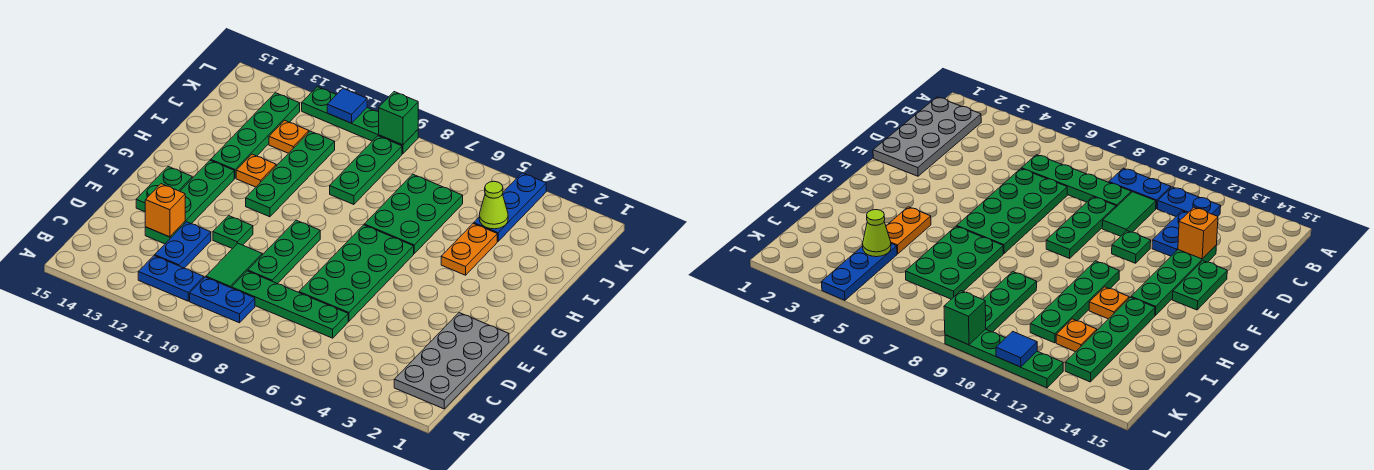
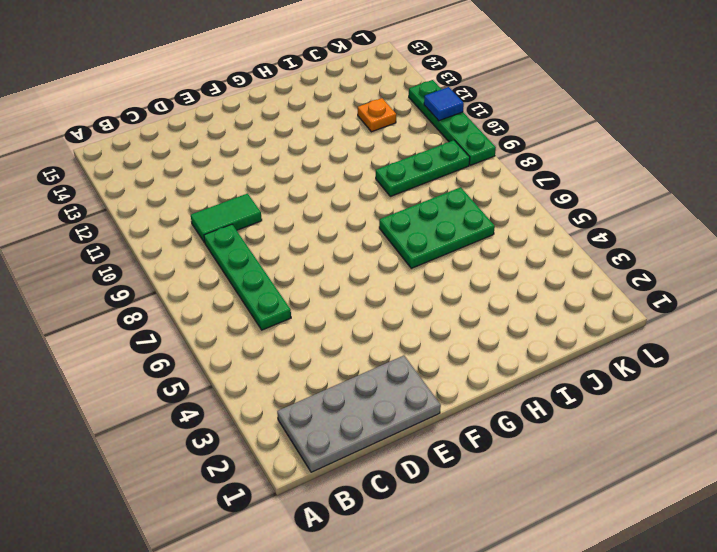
none -> blue plate B9:B10 level 1
none -> blue plate B11:B12 level 1
none -> blue plate C12:D12 level 1

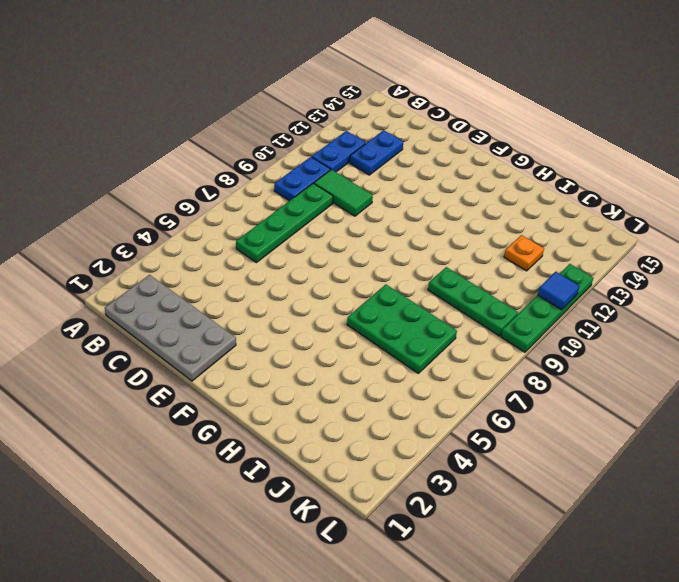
blue plate C12:C13 level 1 -> blue plate C12:D12 level 1
none -> green plate D6:G7 level 1
none -> green plate D9:F9 level 1
none -> green plate D13:G13 level 1

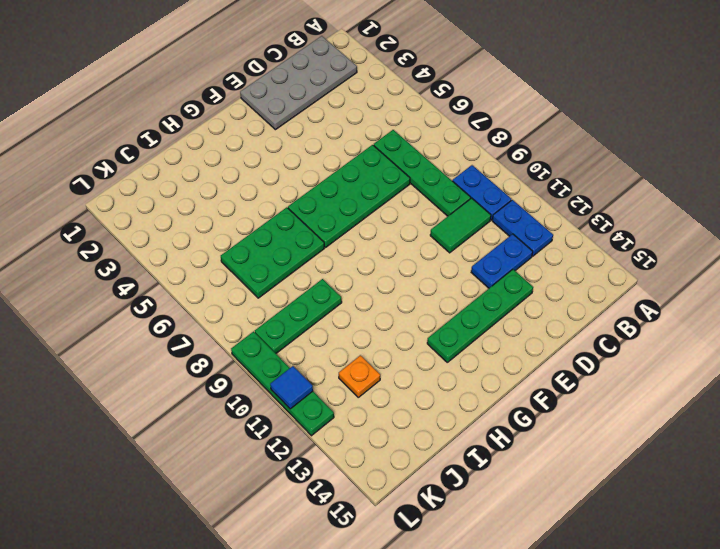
none -> green plate D9:F9 level 1
none -> green plate E11 level 1
none -> green plate E14:F14 level 1

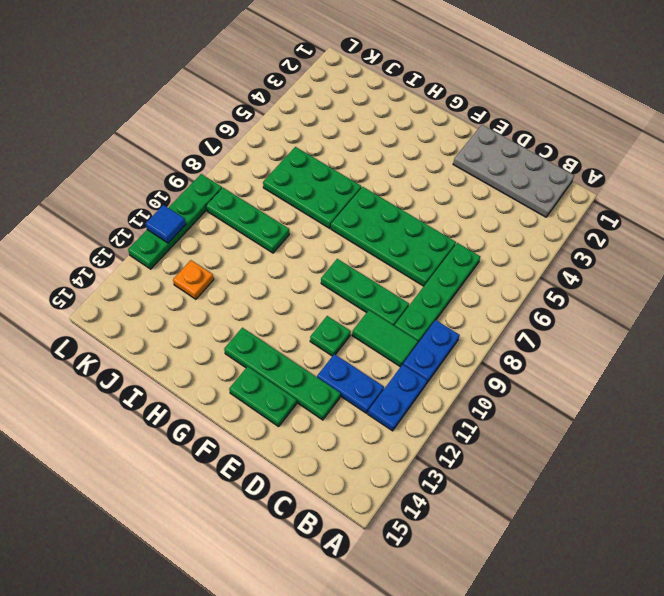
none -> green plate G11:J11 level 1
none -> orange plate H4:I4 level 1
none -> orange plate H12 level 1

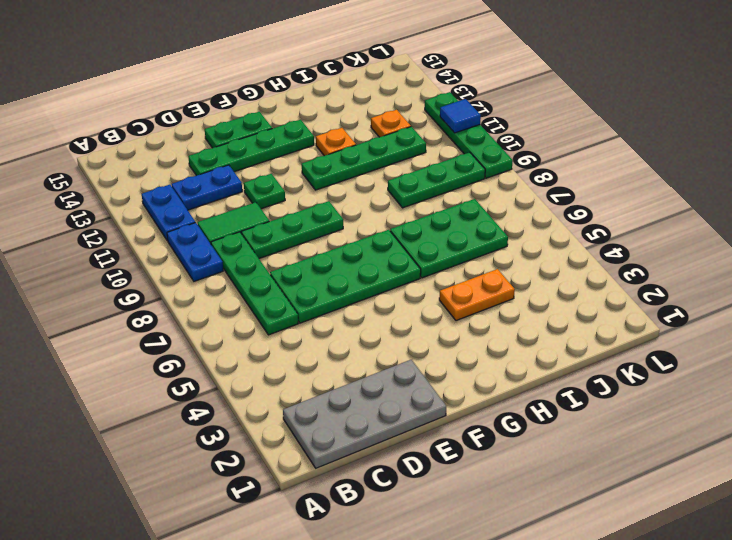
none -> green plate H13:K13 level 1
none -> blue plate J4:L4 level 1
none -> orange brick D13 level 2

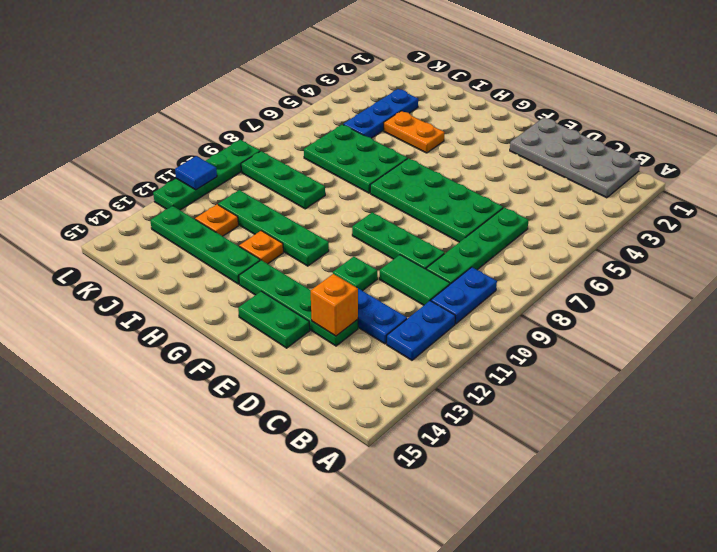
blue plate J3:J5 level 1 -> blue plate J4:L4 level 1
none -> lime cone J4 level 2
none -> green brick L9 level 2

